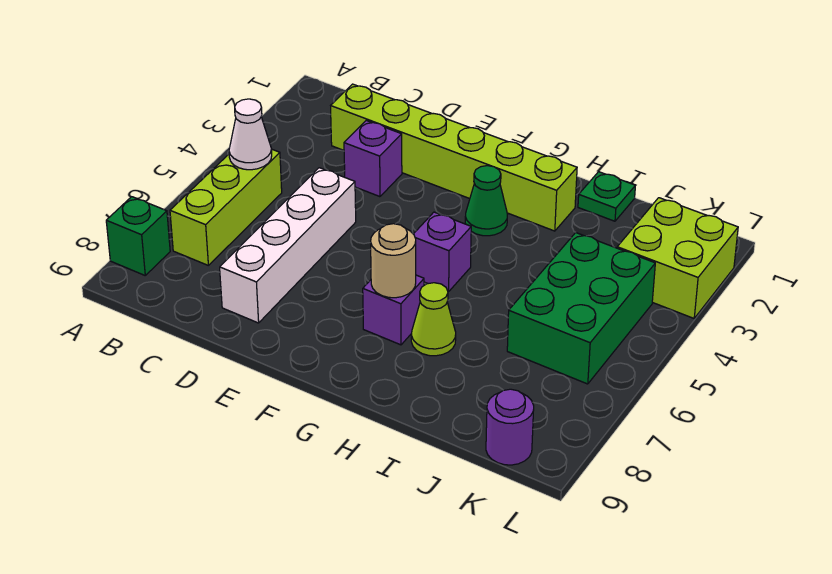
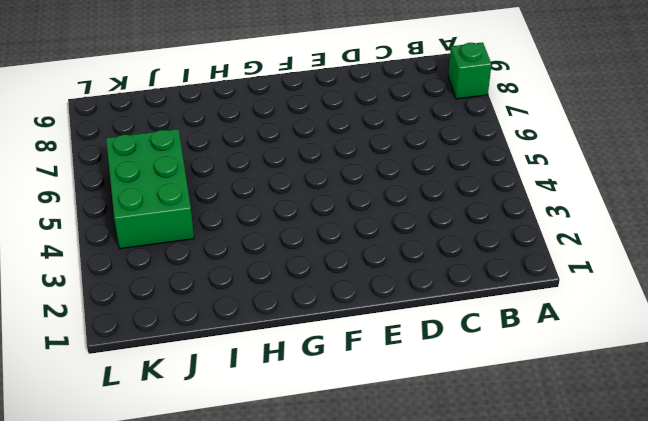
none -> lime brick B5:B7 level 1
none -> lime brick C2:H2 level 1
none -> purple brick D3 level 1

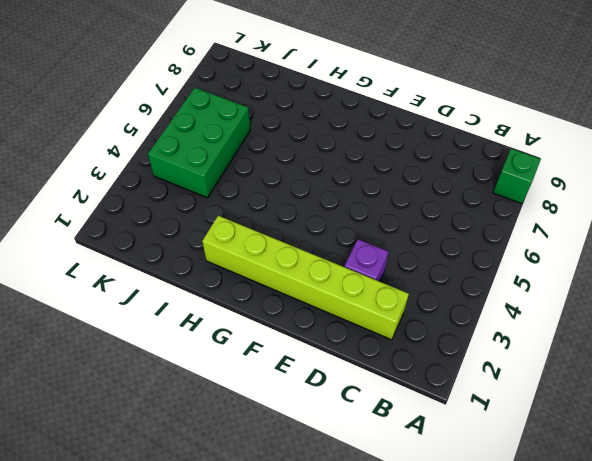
none -> lime brick B5:B7 level 1
none -> white brick D5:D8 level 1
none -> green cone G3 level 1

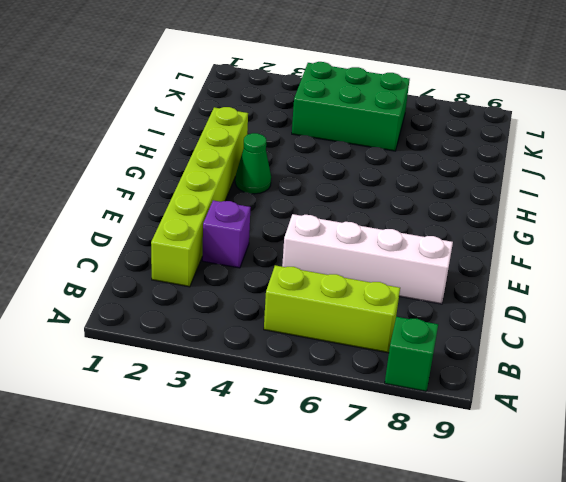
none -> purple brick G5 level 1
none -> purple brick G7 level 1
none -> lime cone H7 level 1

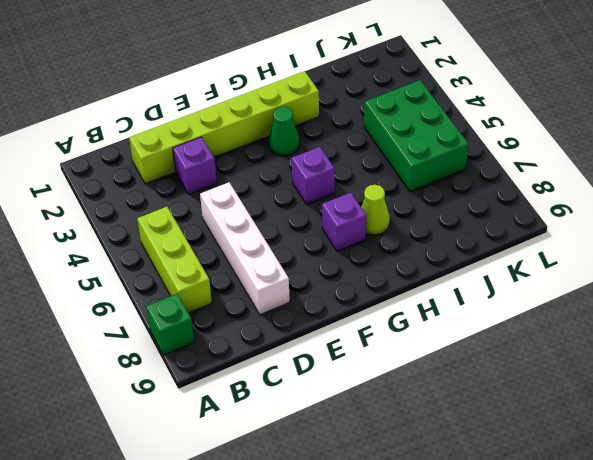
none -> green plate I1 level 1
none -> lime brick K2:L3 level 1
none -> purple round brick K9 level 1

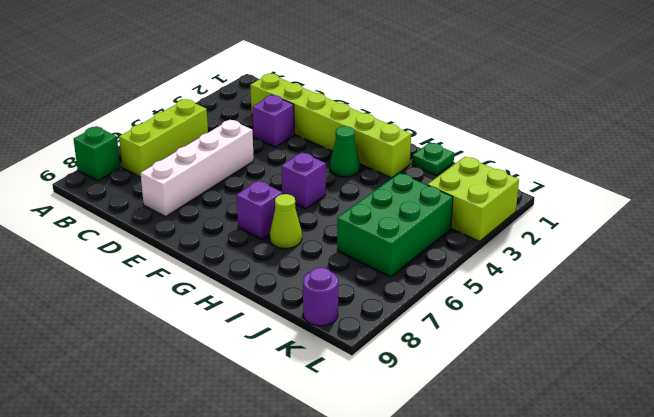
none -> white cone B5 level 2
none -> tan round brick G7 level 2

